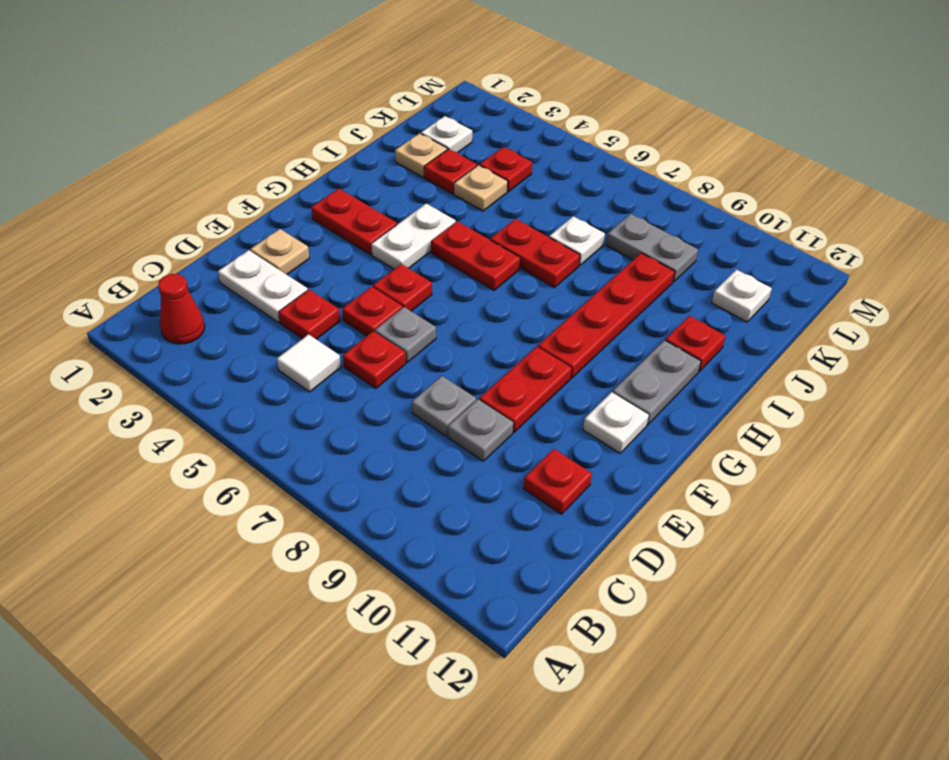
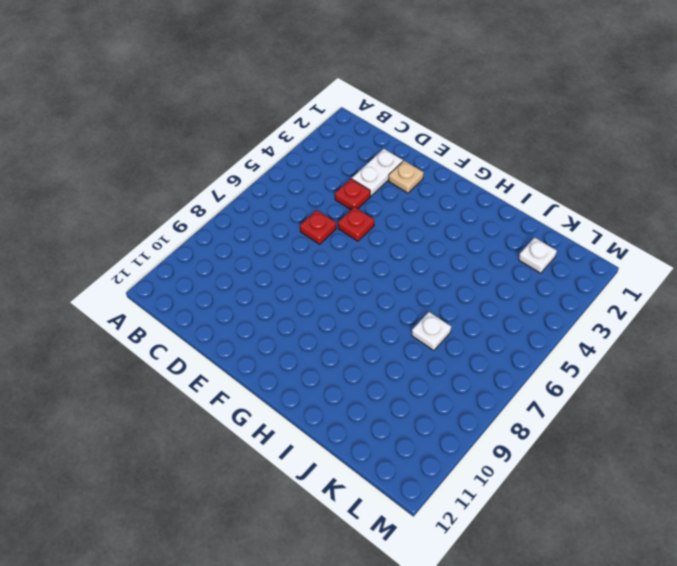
none -> red cone B2 level 1
none -> white tile C5 level 1
none -> grey plate D8 level 1

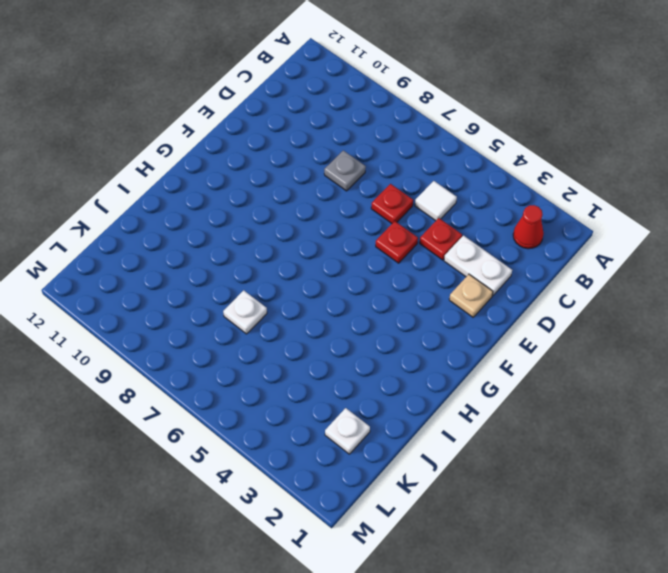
none -> grey plate D9 level 1
none -> red plate D11 level 1
none -> grey plate E6 level 1

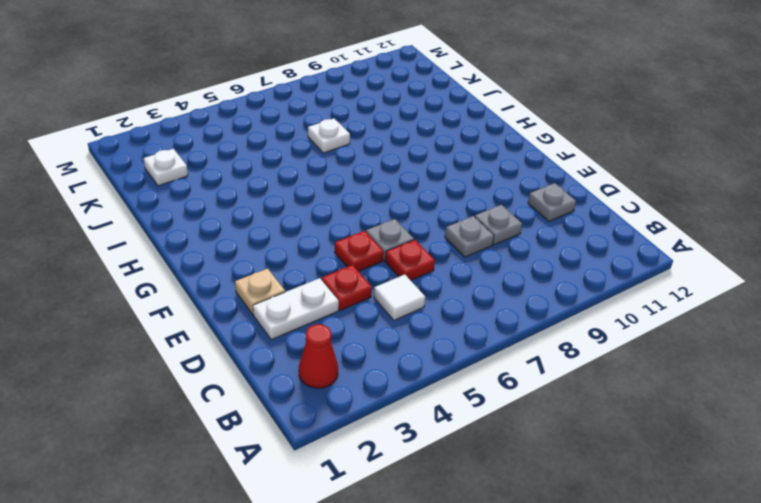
grey plate D11 level 1 -> red plate D11 level 1
none -> red plate E9:F9 level 1
none -> red plate F5 level 1
none -> white plate F11 level 1

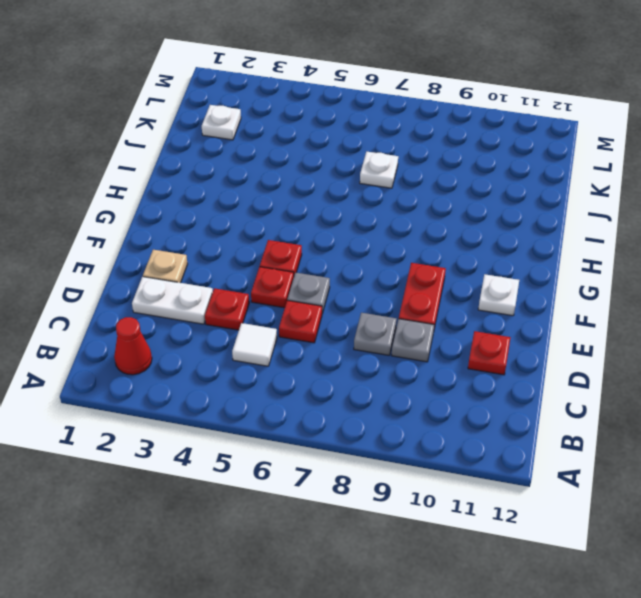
none -> red plate G2:G3 level 1
none -> white plate G4:H4 level 1
none -> red plate G9:J9 level 1

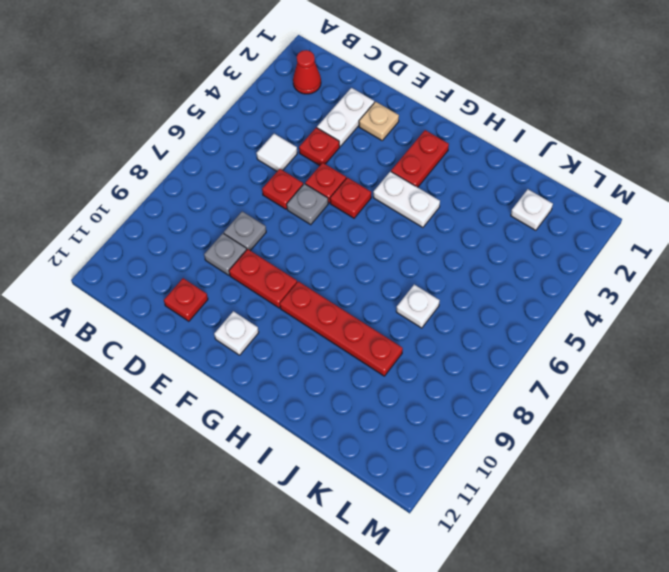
none -> grey plate G11:H11 level 1
none -> red plate H5:H6 level 1
none -> red plate I6:I7 level 1

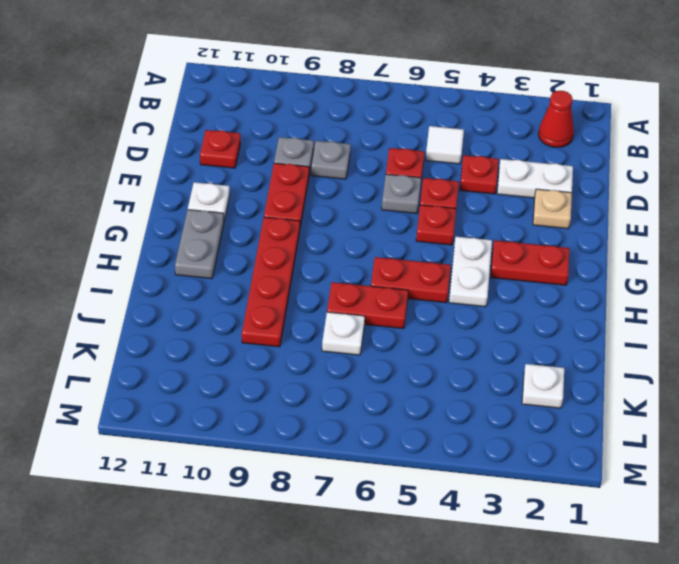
none -> red plate I11 level 1
none -> tan plate J2 level 1
none -> red plate J3 level 1

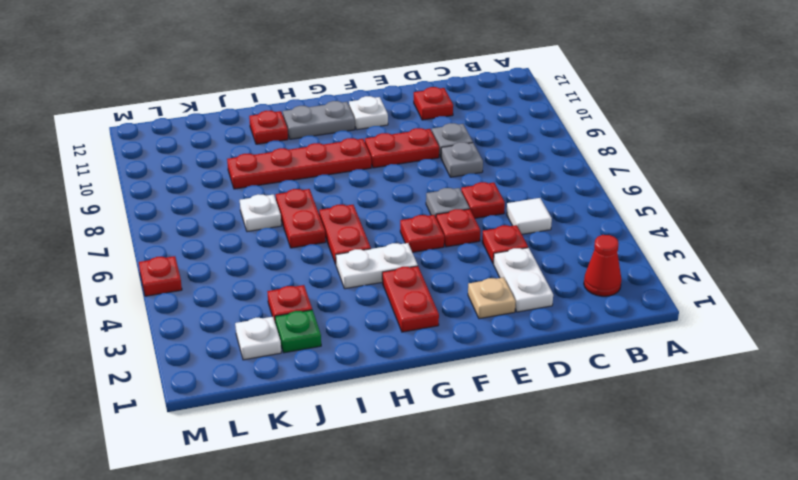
green plate J2 level 1 -> tan plate J2 level 1
red plate M5 level 1 -> red plate K4 level 1
none -> tan plate J4 level 1
none -> grey plate K8:K9 level 1
none -> white plate K11 level 1

